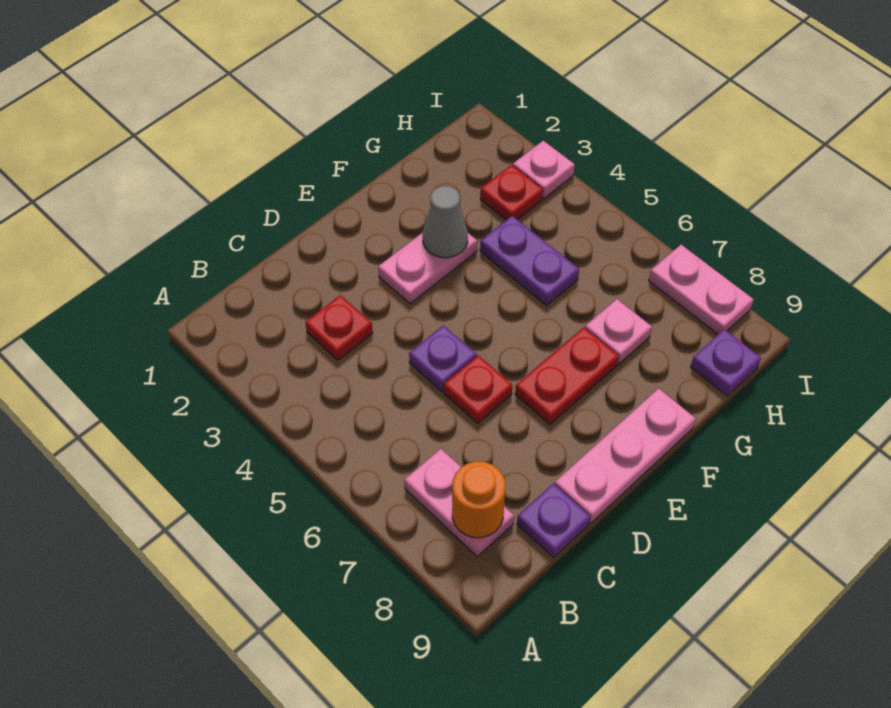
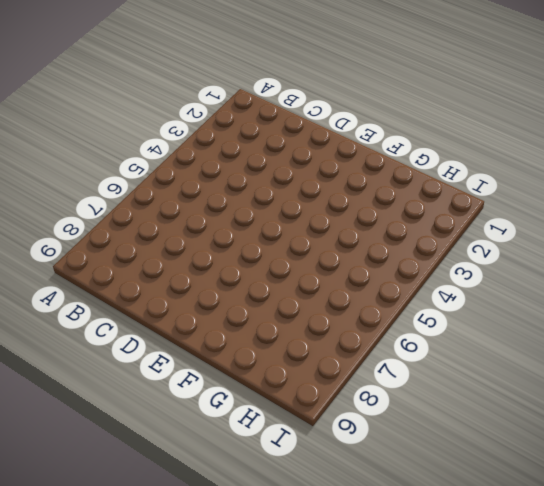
none -> pink plate B7:B8 level 1
none -> red plate C3 level 1
none -> purple plate C9 level 1

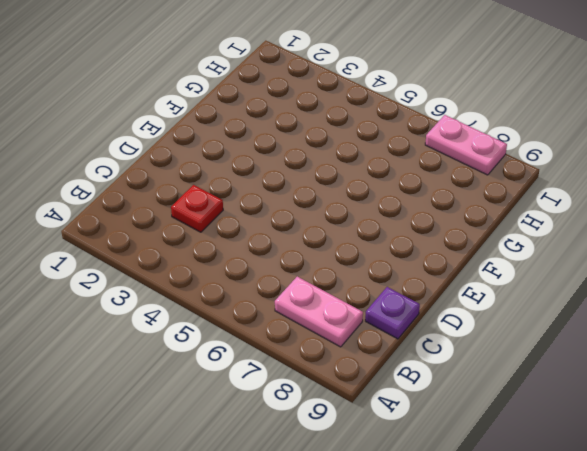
none -> purple plate D5 level 1
none -> red plate D6 level 1
none -> pink plate D9:F9 level 1

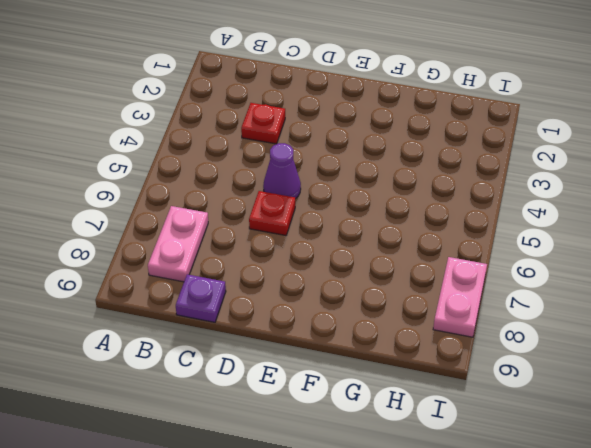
purple cone D5 level 1 -> purple plate D5 level 1
none -> pink plate D9:F9 level 1
none -> pink plate E3:F3 level 1
none -> red plate E7:F7 level 1

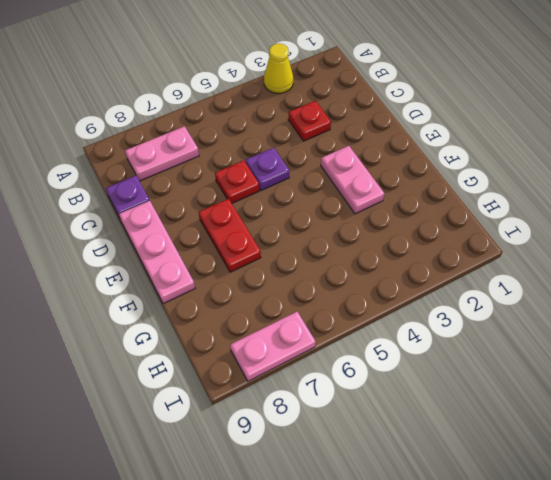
yellow cone A3 level 1 -> none
none -> purple plate G4:G5 level 1
none -> pink plate G7 level 1
none -> red plate H3 level 1

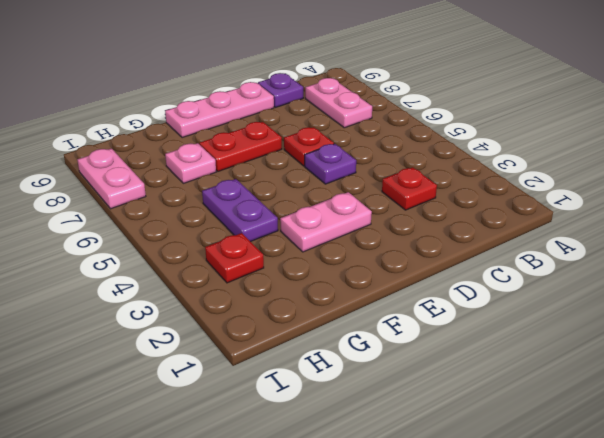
none -> purple plate H9 level 1
none -> pink plate I3 level 1
none -> orange round brick B8 level 2

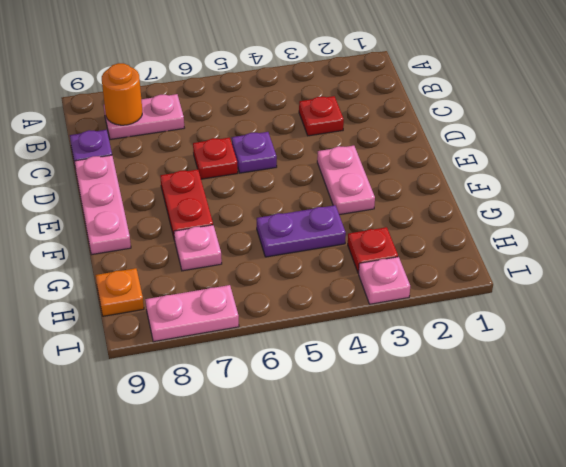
orange plate H9 level 1 -> purple plate H9 level 1
none -> grey cone F3 level 2

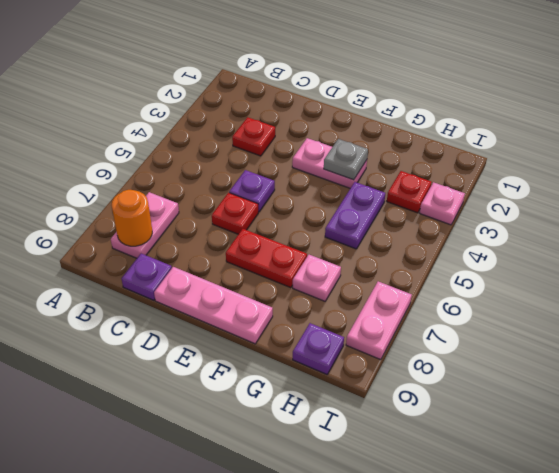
grey plate F3 level 2 -> grey cone F3 level 2

